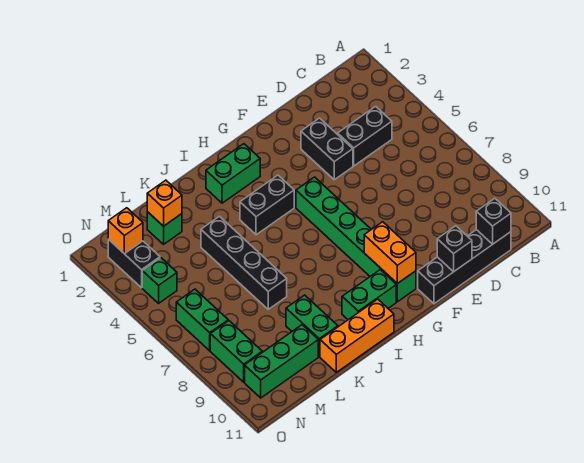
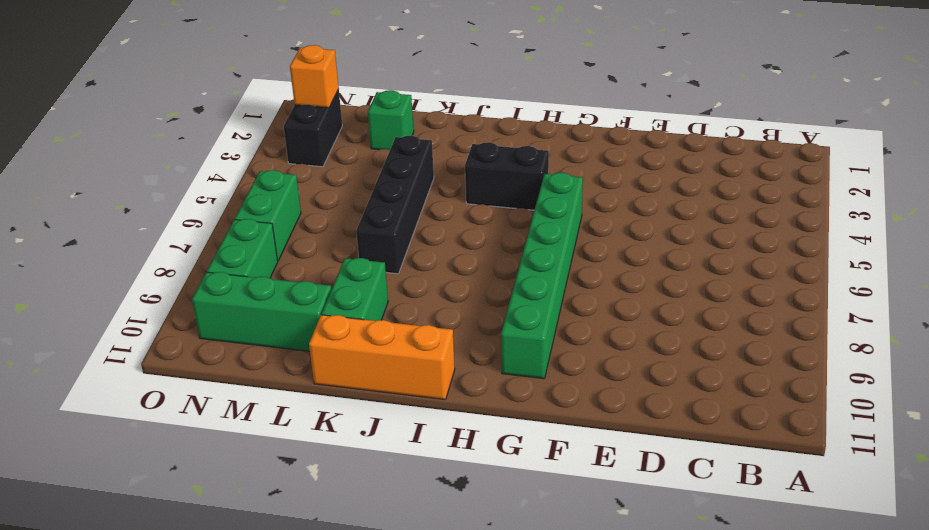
none -> black brick C4:D4 level 1
none -> black brick C11:F11 level 1
none -> black brick E3:E4 level 1

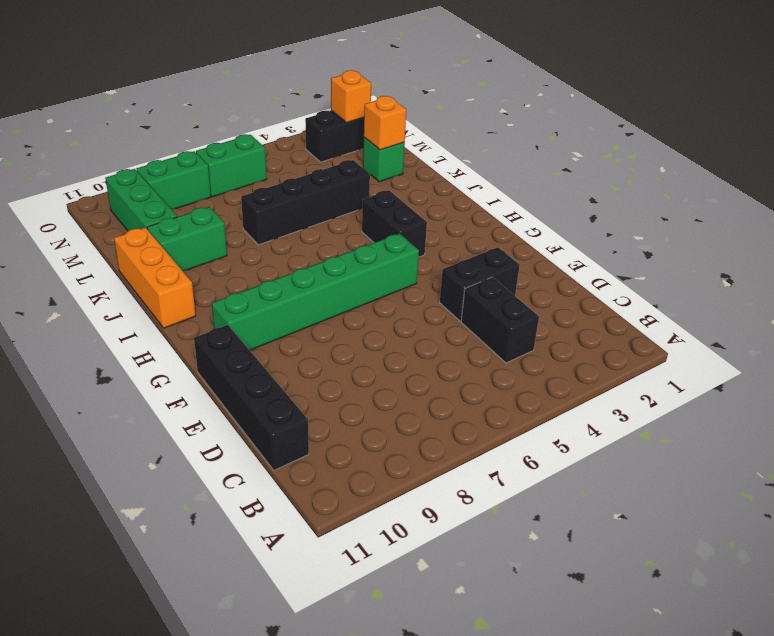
none -> green brick H2:I2 level 1
none -> green brick H10:I10 level 1
none -> green brick N4 level 1

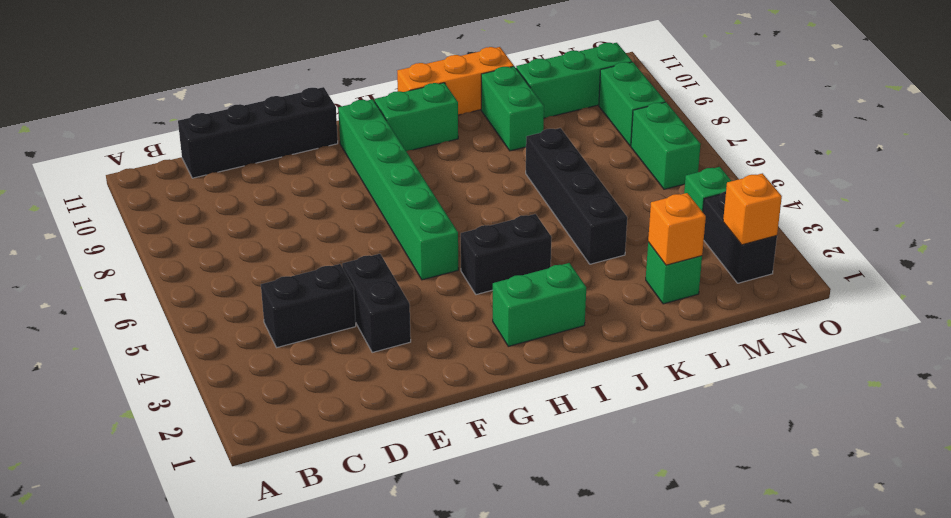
none -> black brick C11 level 2
none -> black brick E11 level 2
none -> orange brick G9:G10 level 2

